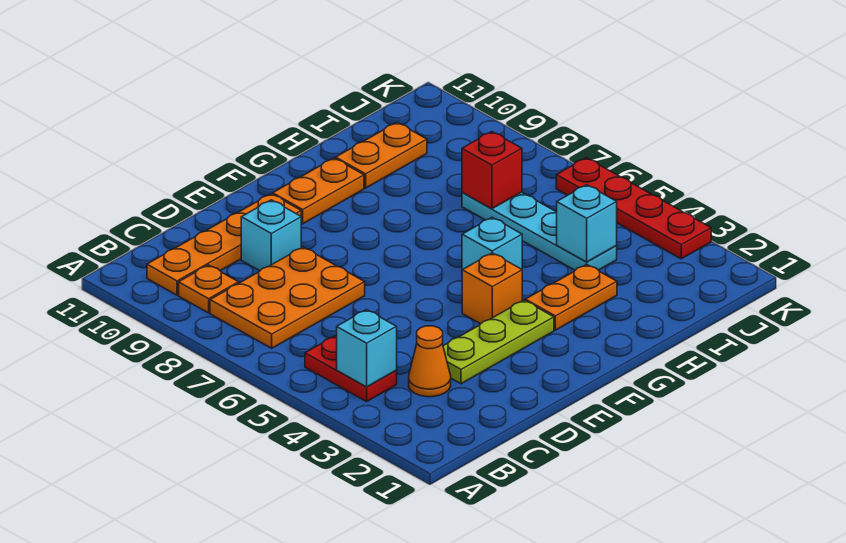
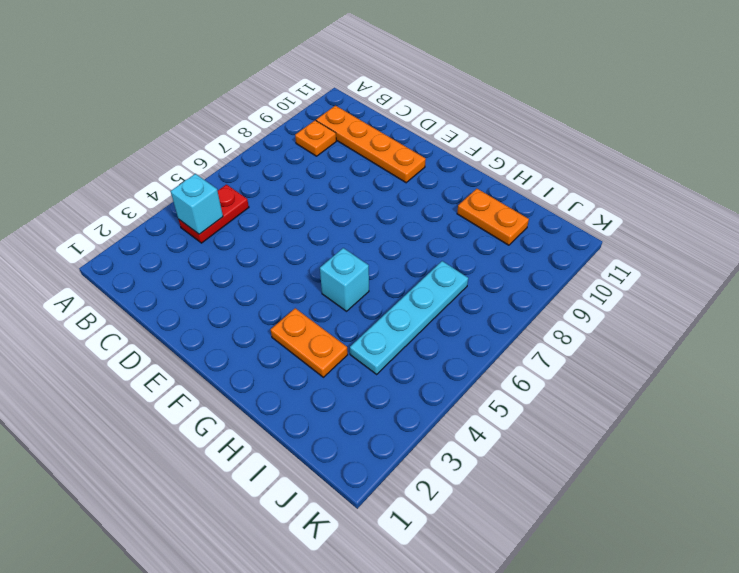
none -> orange plate B7:D8 level 1
none -> orange cone C3 level 1
none -> lime plate D3:F3 level 1

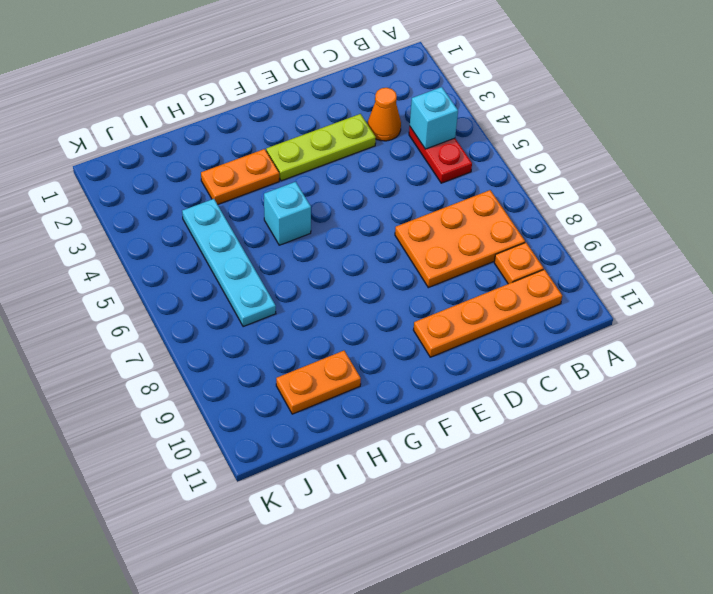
none -> cyan brick D9 level 1
none -> orange brick F4 level 1
none -> orange plate F10:G10 level 1

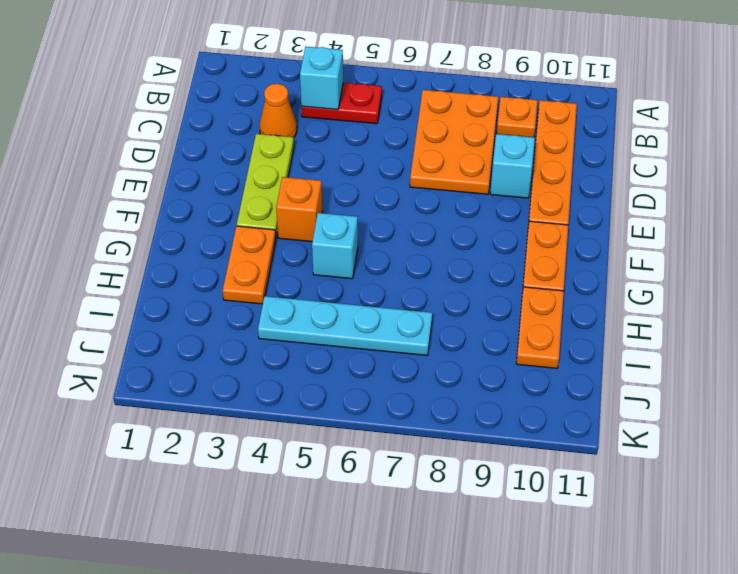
none -> red plate K3:K6 level 1
none -> cyan brick I4 level 2
none -> red brick I7 level 2

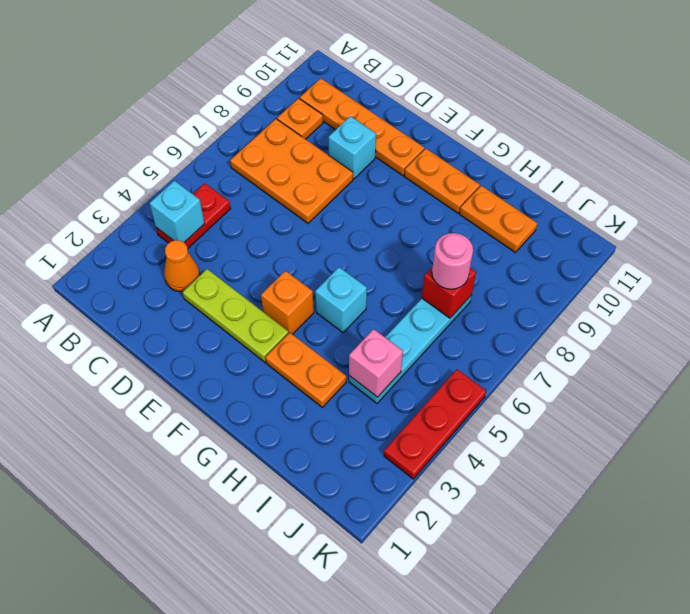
pink brick I4 level 2 -> cyan brick I4 level 2
pink round brick I7 level 3 -> none
red plate K3:K5 level 1 -> red plate K3:K6 level 1

